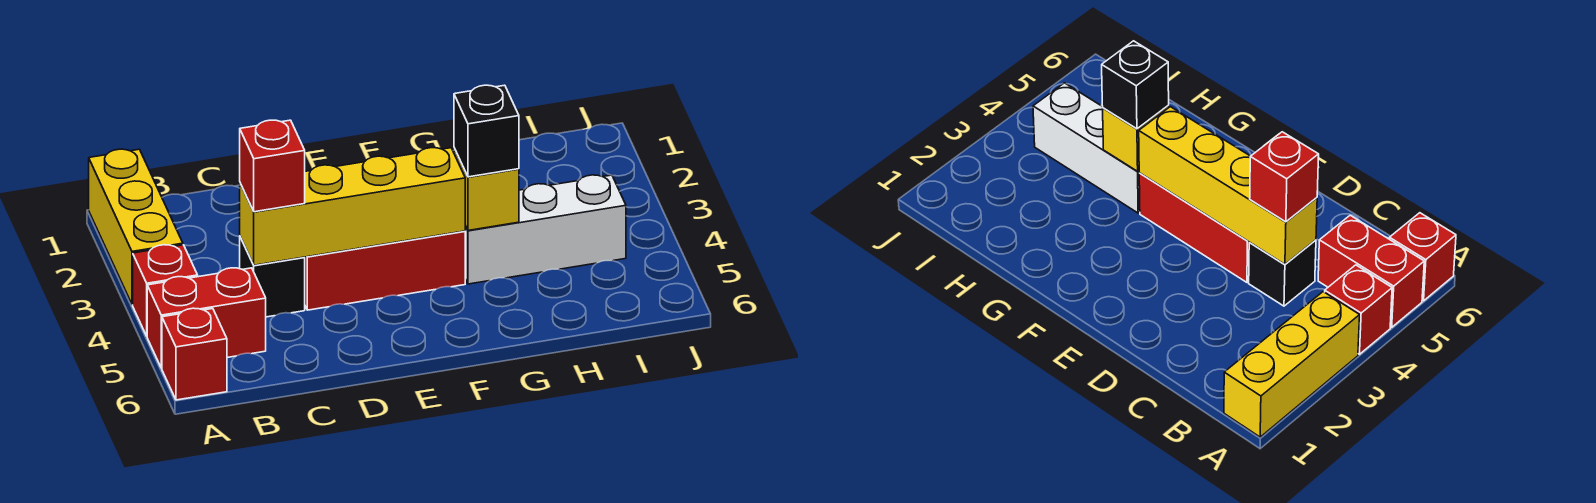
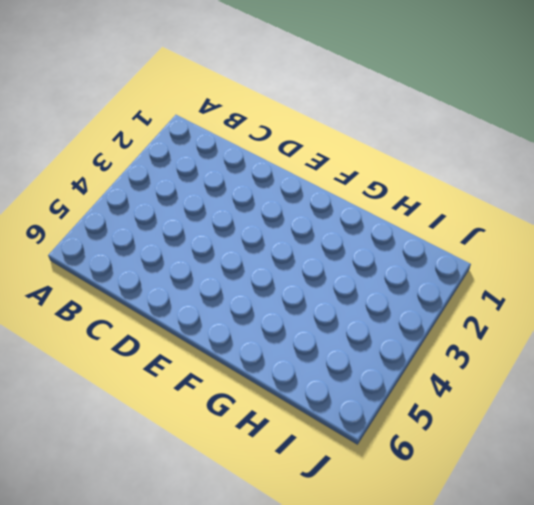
none -> yellow brick A1:A3 level 1
none -> red brick A4 level 1

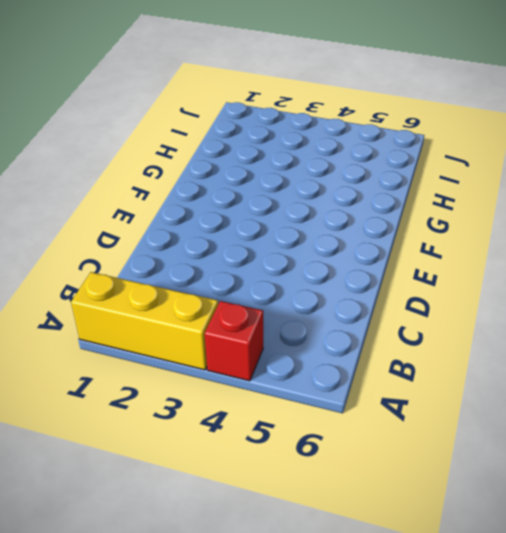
none -> red brick A5:B5 level 1
none -> red brick A6 level 1

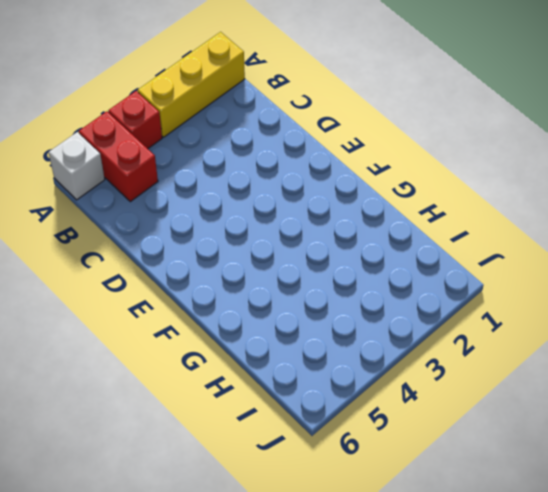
white brick A6 level 1 -> red brick A6 level 1
none -> black brick C4 level 1
none -> red brick D4:F4 level 1

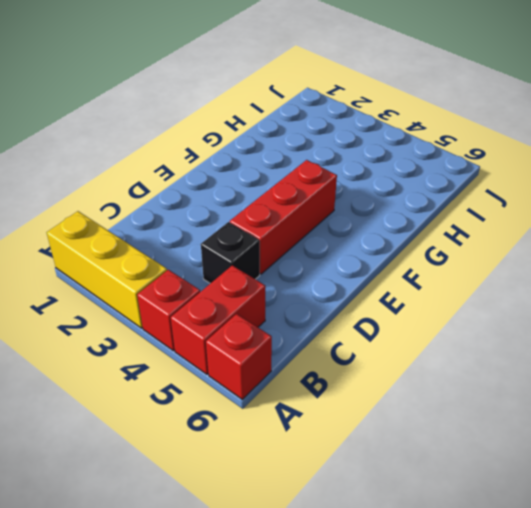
none -> white brick G4:I4 level 1
none -> yellow brick C4:F4 level 2

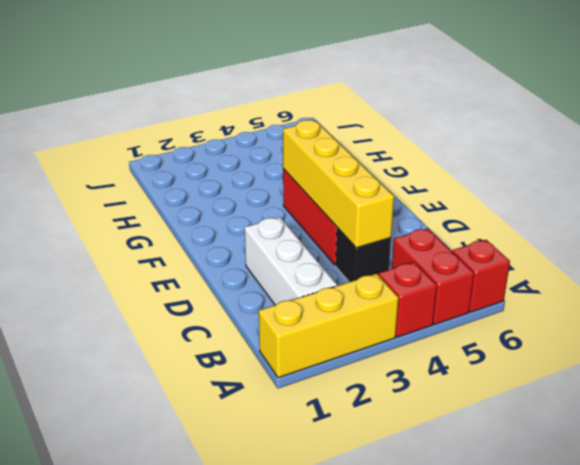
white brick B2:D2 level 1 -> white brick G4:I4 level 1
none -> yellow brick G4 level 2
none -> red brick C4 level 3

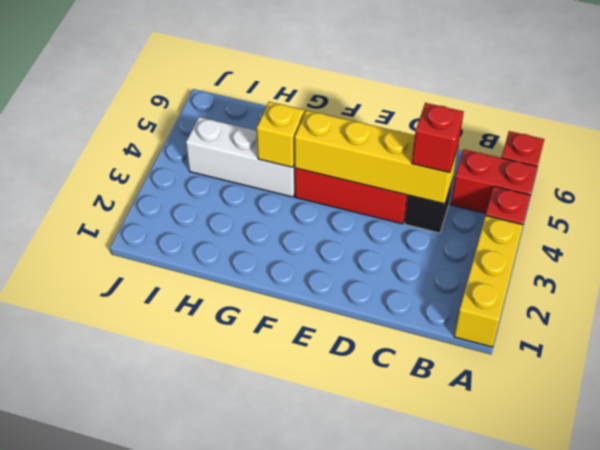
none -> black brick G4 level 3

